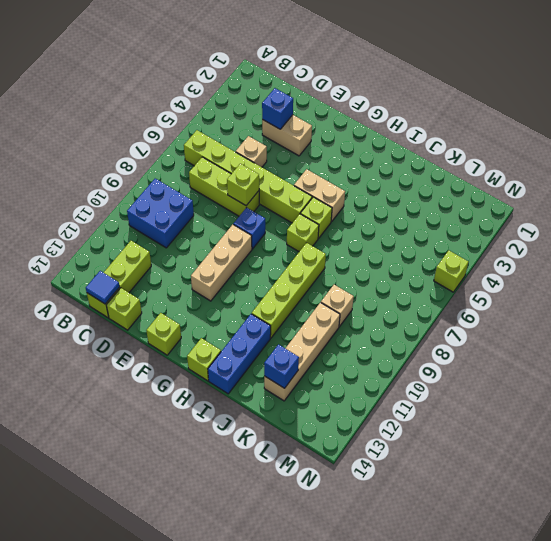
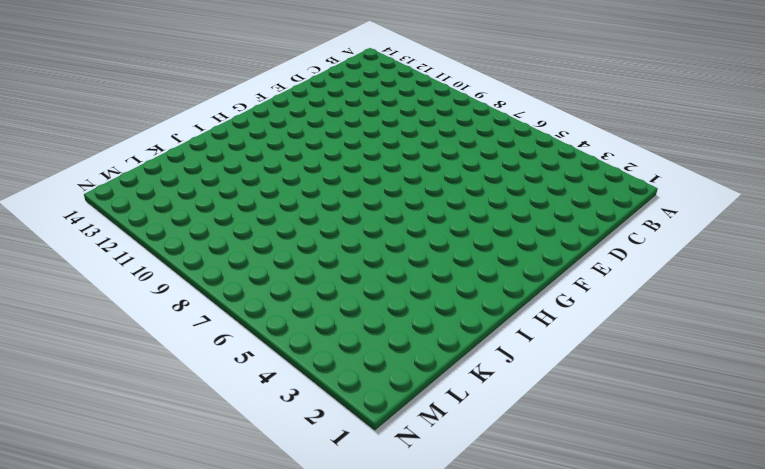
none -> lime brick B6:G6 level 1
none -> blue brick B9:C10 level 1
none -> lime brick C7:E7 level 1

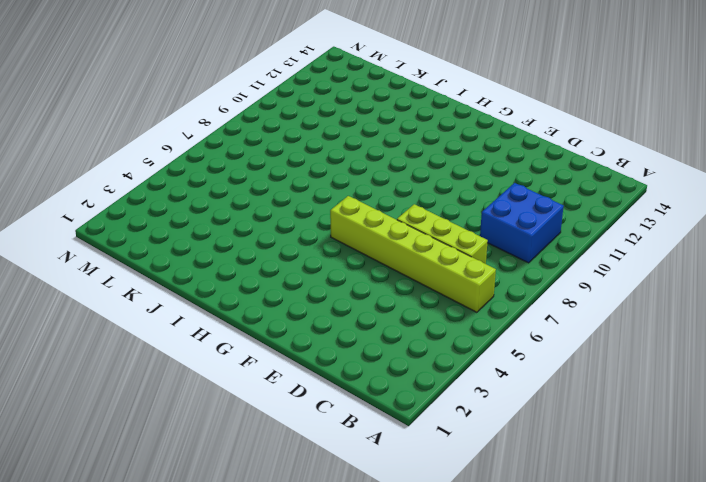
none -> lime brick C12:C14 level 1
none -> tan brick D3:E3 level 1
none -> tan brick D5 level 1

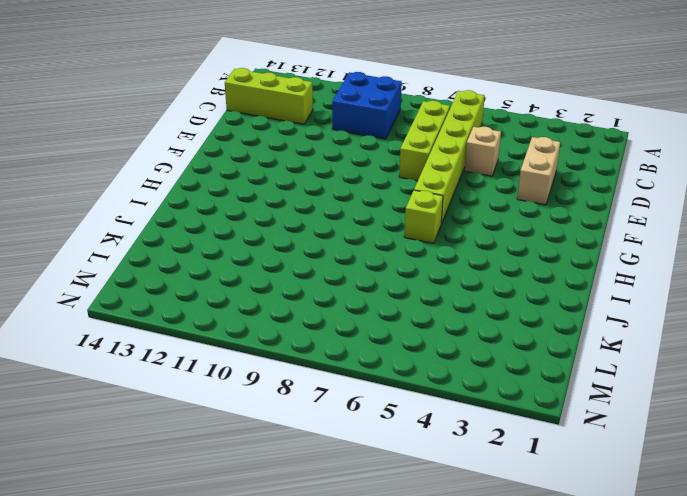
none -> lime brick D14 level 1
none -> blue brick F8 level 1
none -> tan brick F9:F11 level 1

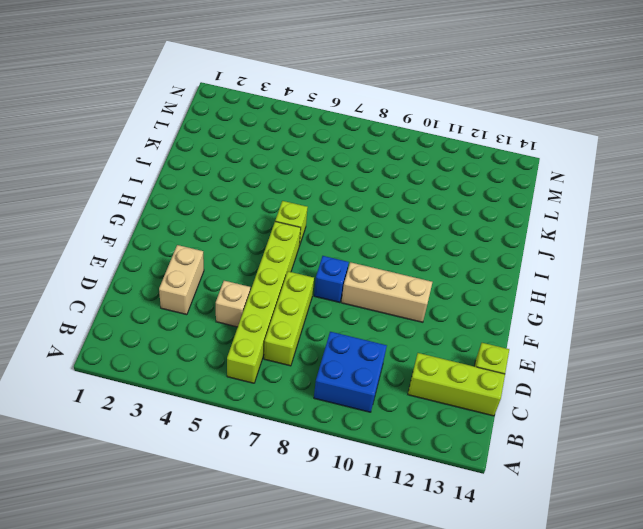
none -> lime brick F14 level 1
none -> tan brick G5:H5 level 1
none -> lime brick H7 level 1

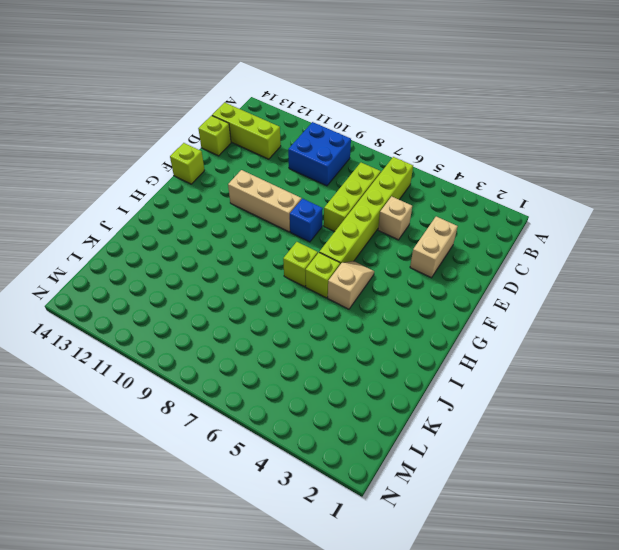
tan slope G5:H5 level 1 top H -> tan brick G5:H5 level 1
none -> lime brick H14 level 1
none -> lime brick I8:I11 level 1
none -> blue brick I12:I14 level 1

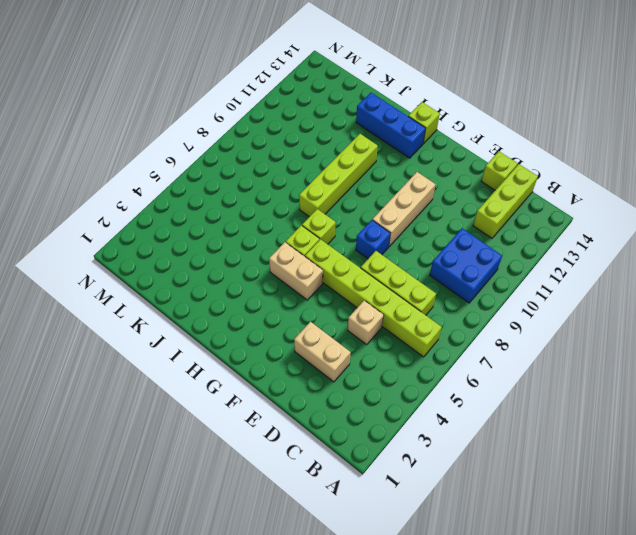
blue brick H13:J13 level 1 -> blue brick I12:I14 level 1
none -> lime brick F14 level 1
none -> tan brick K9 level 1
none -> tan brick K10:K13 level 1

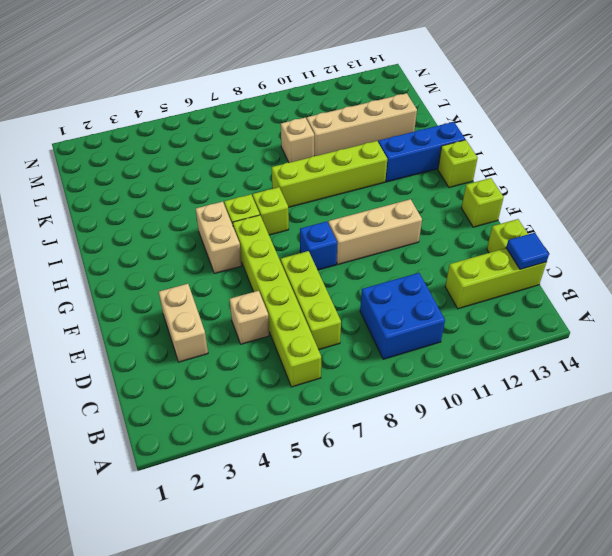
none -> lime brick N5 level 1
none -> blue brick D3 level 2
none -> lime brick E7 level 2

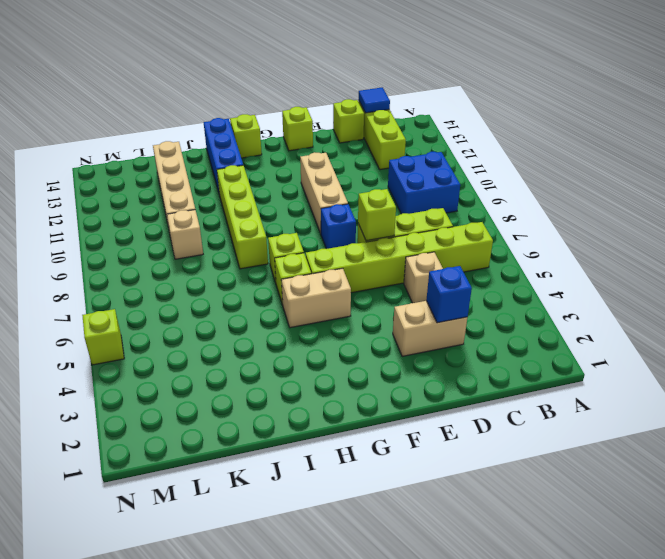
none -> blue brick K13 level 2

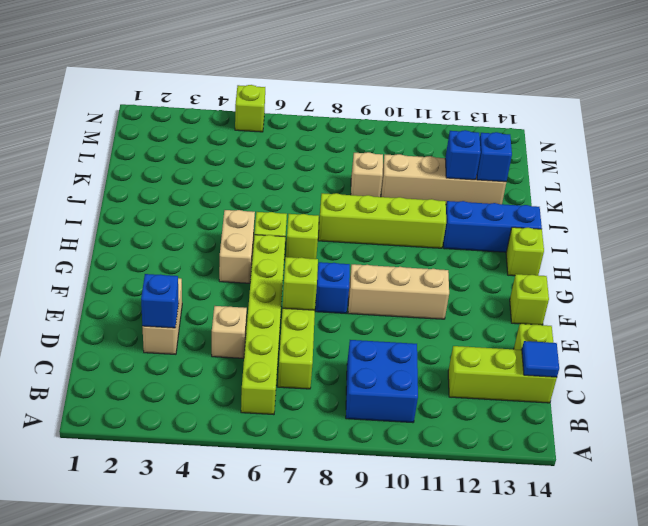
blue brick K12 level 2 -> none

